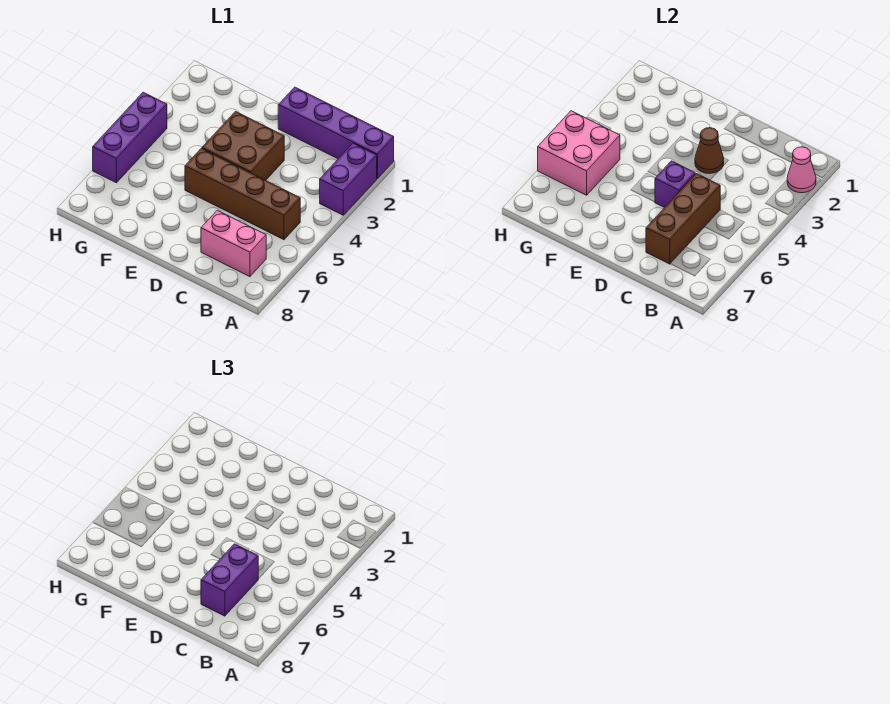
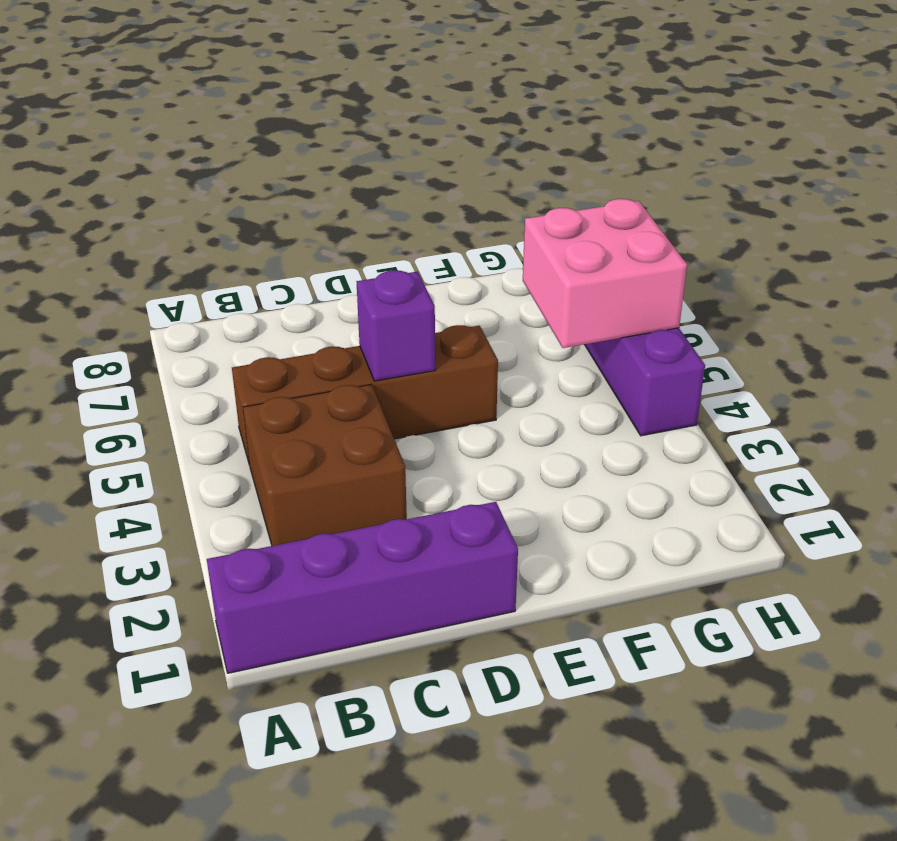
brown brick B3:C4 level 1 -> brown brick D3:E4 level 1
none -> purple brick A2:A3 level 1
none -> pink brick B7:C7 level 1
none -> pink cone A2 level 2

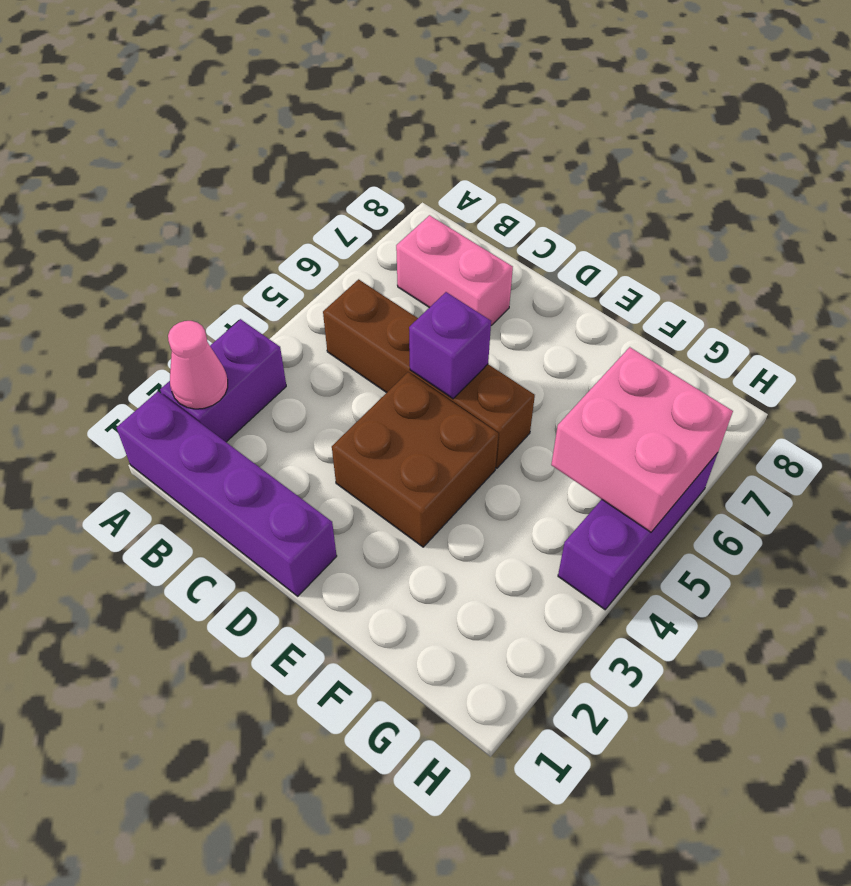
none -> brown brick C5:C7 level 2
none -> brown cone D3 level 2
none -> purple brick C6:C7 level 3

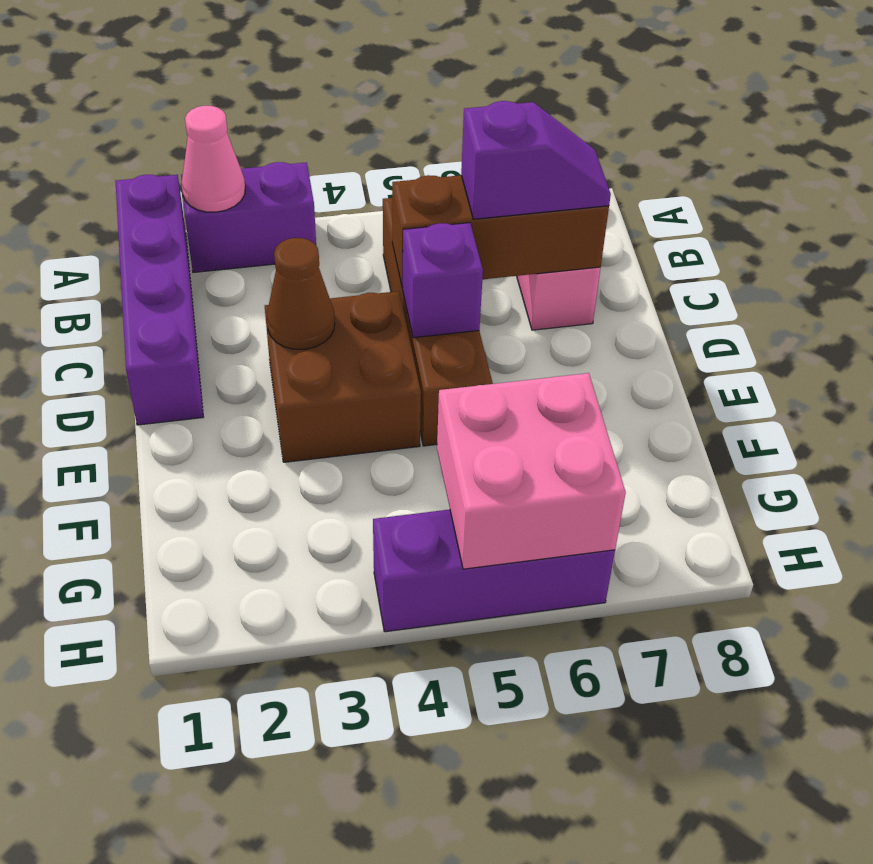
purple slope C6:C7 level 3 top 6 -> purple brick C6:C7 level 3

